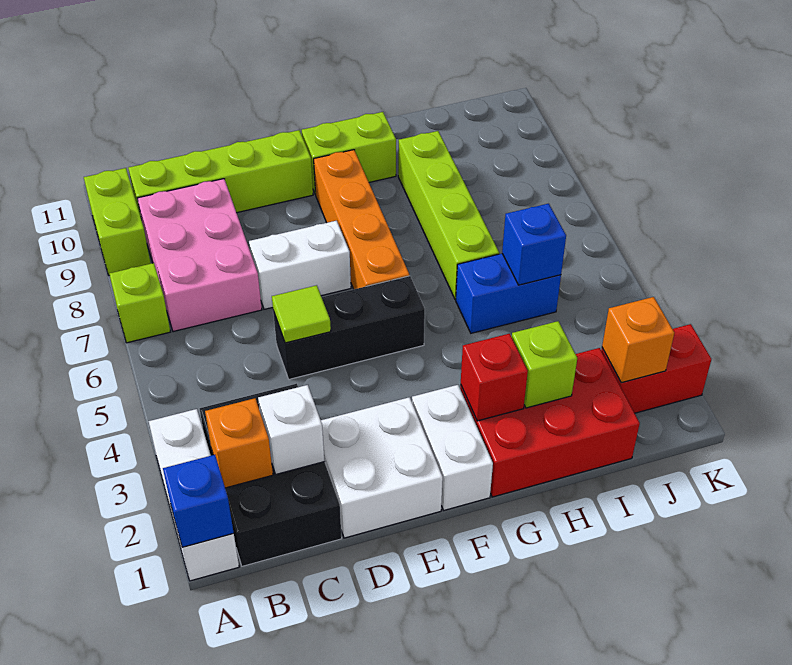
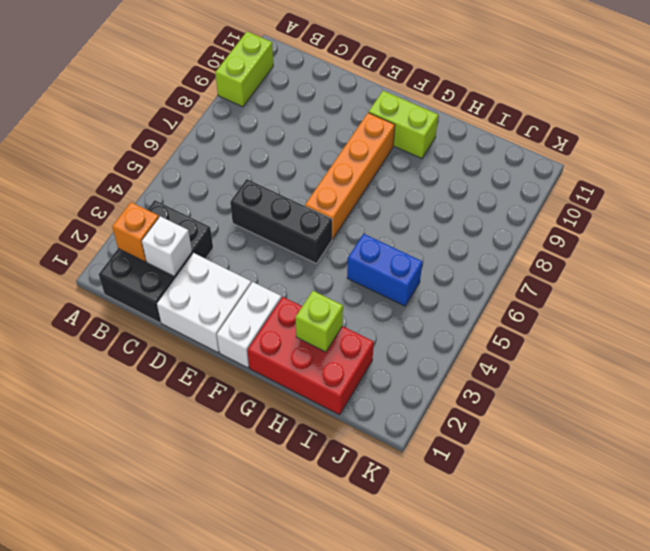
none -> white brick A1:A3 level 1
none -> lime brick A7 level 1
none -> pink brick B7:C9 level 1

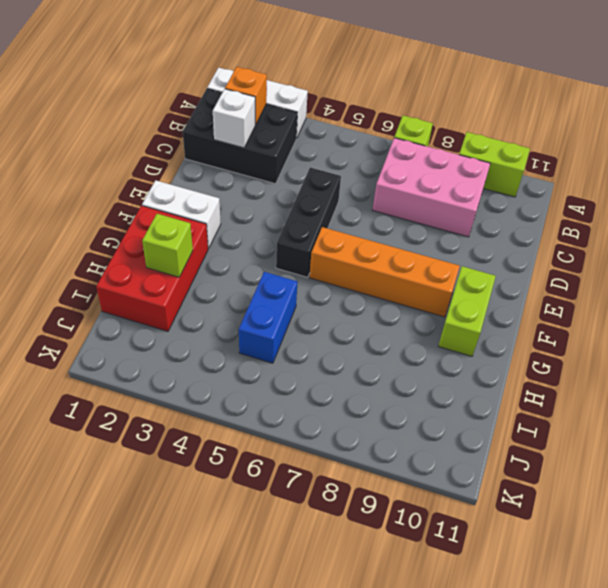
none -> lime brick B10:E10 level 1
none -> white brick D1:E2 level 1
none -> white brick D7:E7 level 1

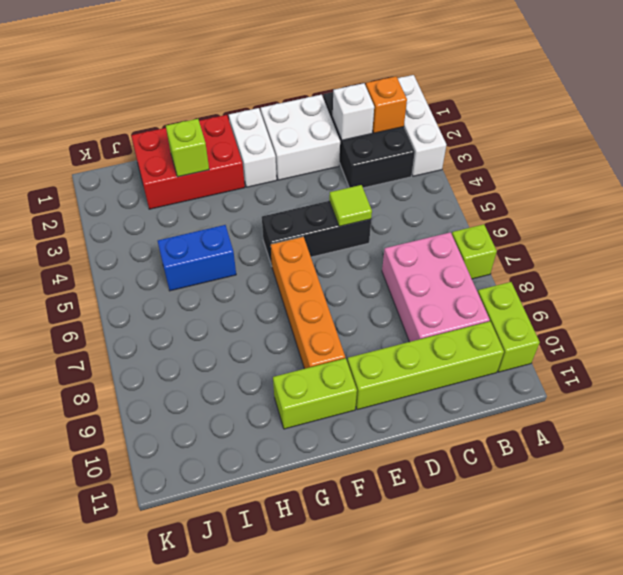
none -> white brick D7:E7 level 1
none -> lime brick H6:H9 level 1
none -> red brick J2:K2 level 1

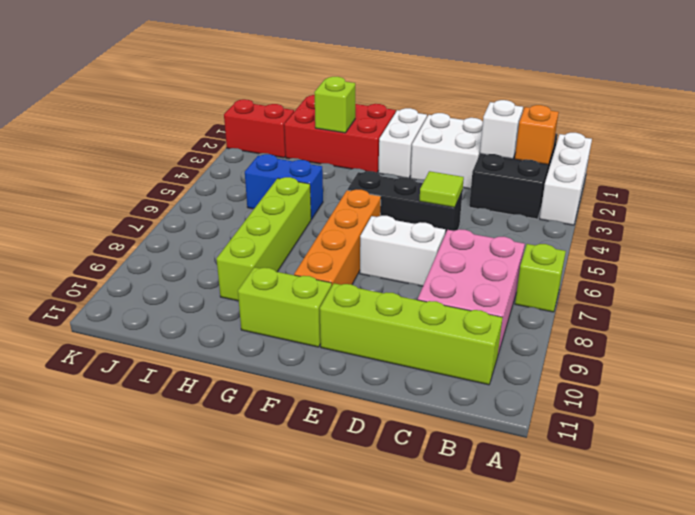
none -> lime brick A9:A10 level 1
none -> blue brick A1 level 2
none -> red brick G2 level 2

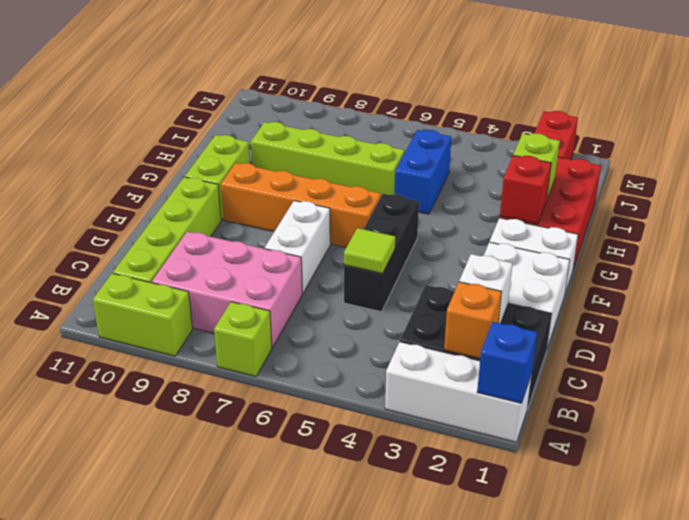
none -> blue brick I5 level 2
none -> orange brick J2 level 2

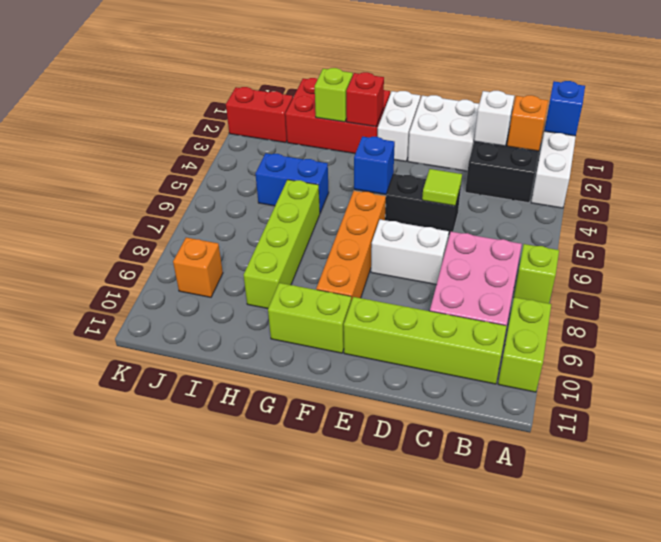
blue brick F5 level 2 -> blue brick I5 level 2
orange brick J9 level 1 -> orange brick J2 level 2

